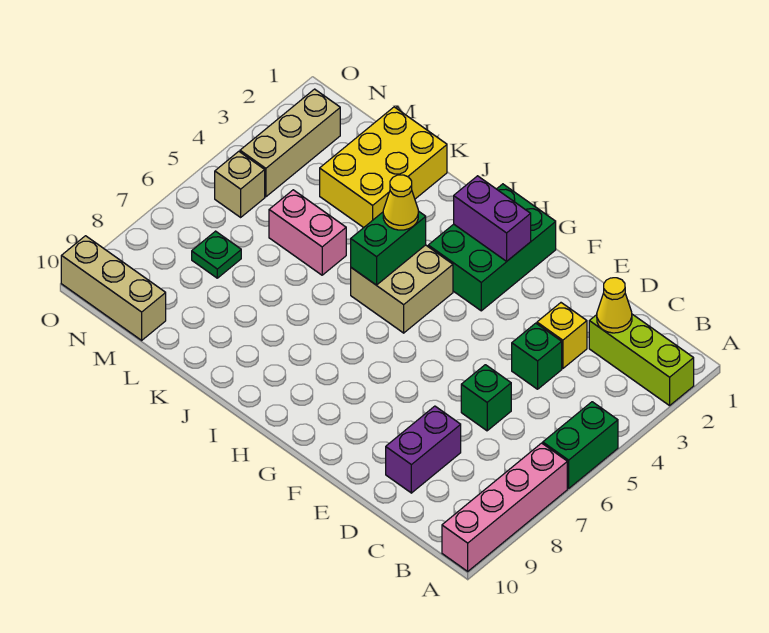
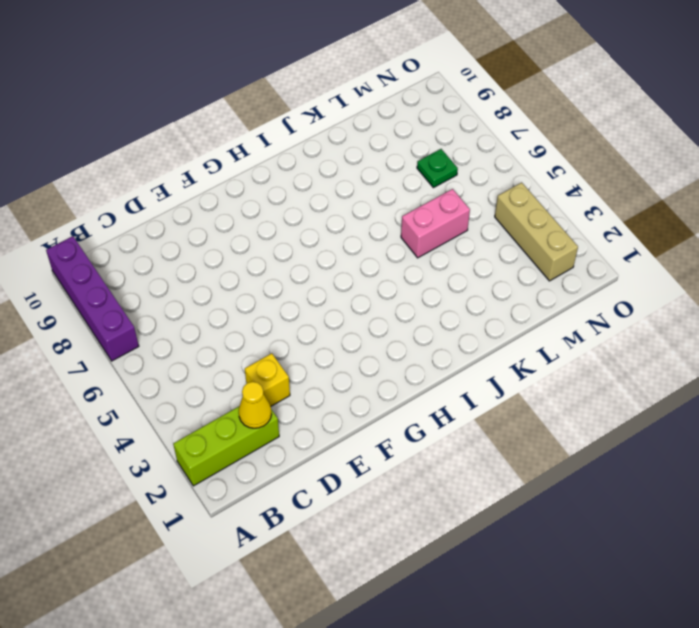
purple brick A7:A10 level 1 -> pink brick A7:A10 level 1
none -> green brick A5:A6 level 1
none -> green brick D4 level 1
none -> green brick D6 level 1

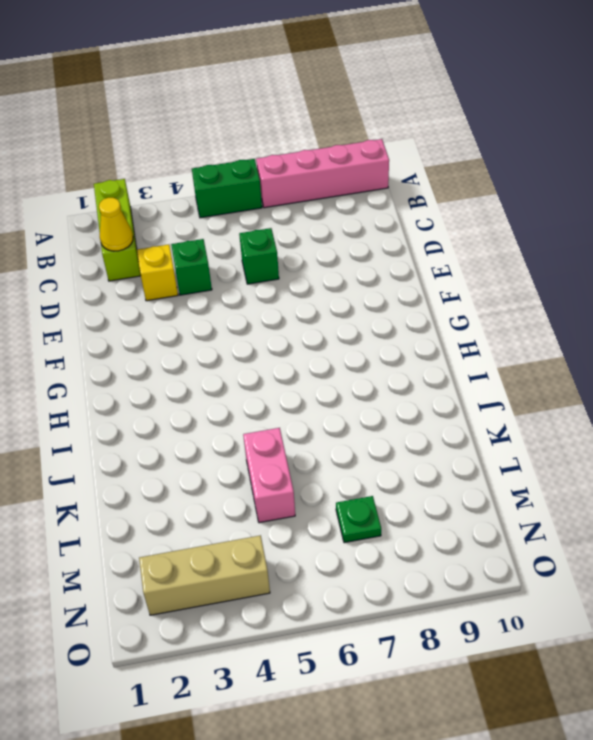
none -> purple brick D8:D9 level 1
none -> green brick G1:H3 level 1
none -> tan brick H4:I5 level 1

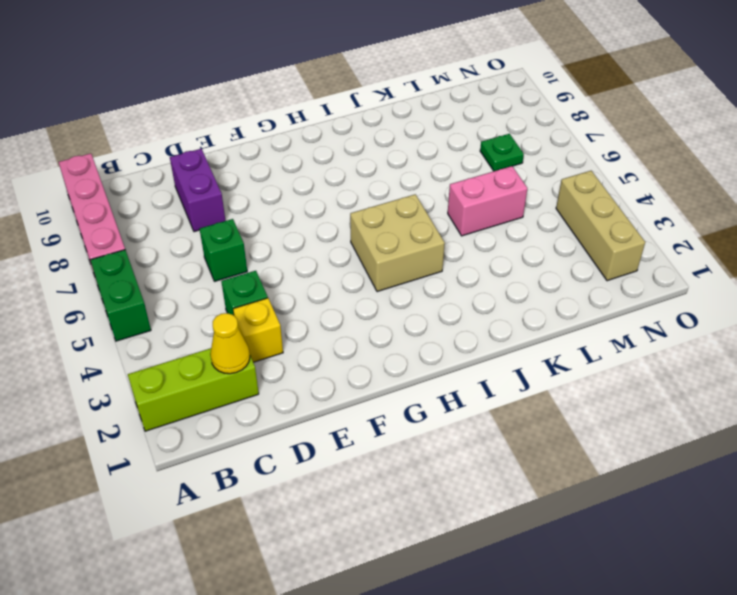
none -> green brick G1:H3 level 1
none -> yellow brick K1:L3 level 1
none -> tan brick M10:O10 level 1

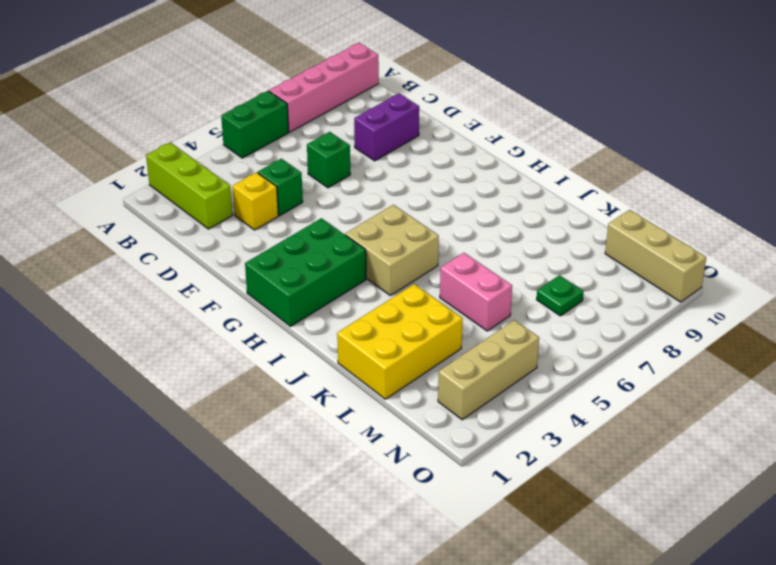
none -> tan brick N5 level 1
none -> yellow cone C2 level 2
none -> purple brick G2:H2 level 2

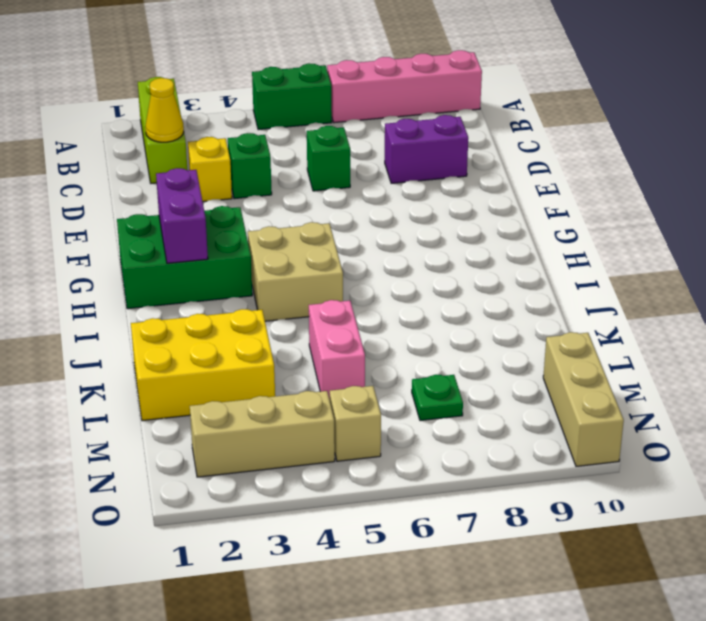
none -> green brick I4:I5 level 2
none -> yellow cone I4 level 3

